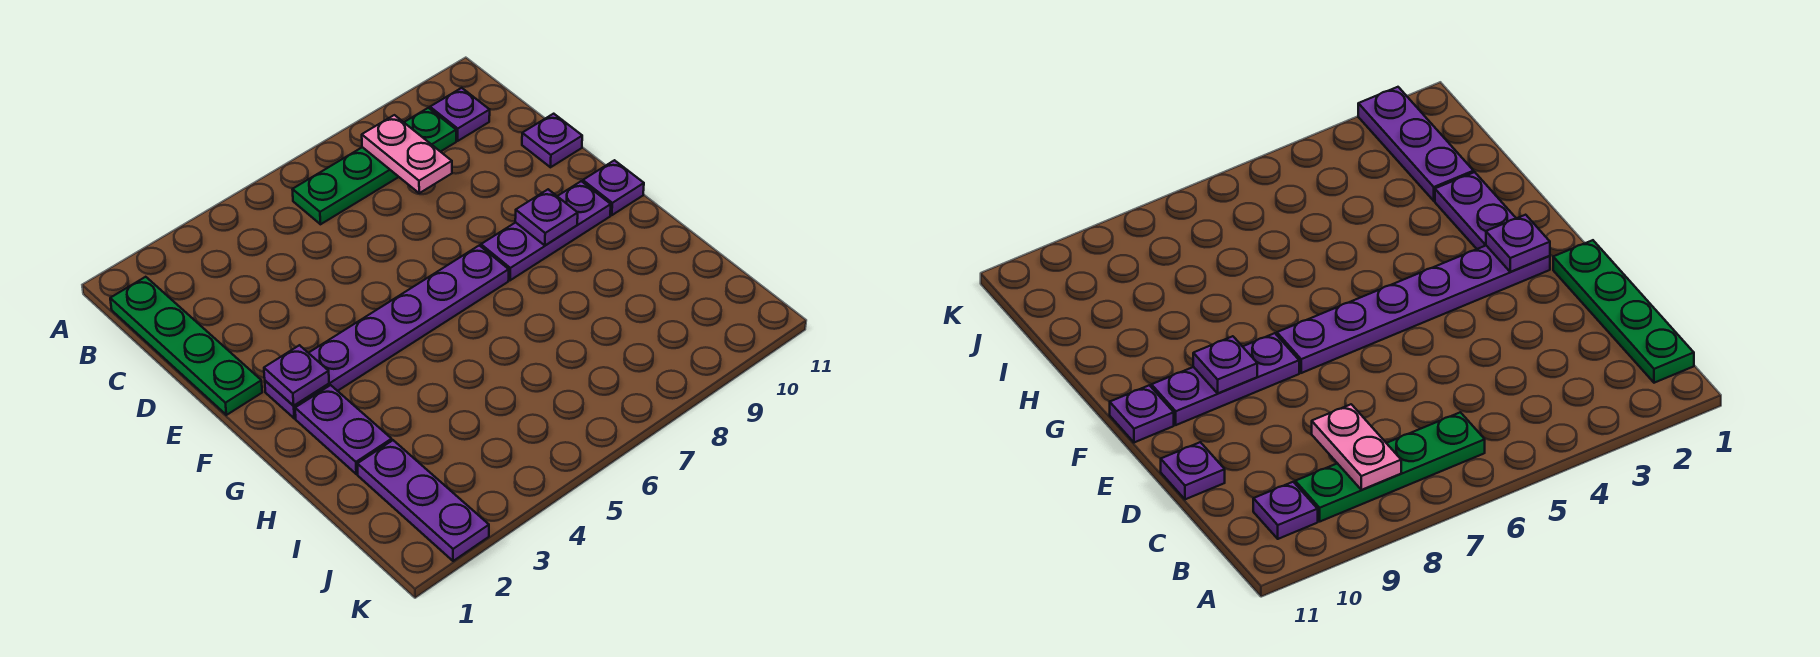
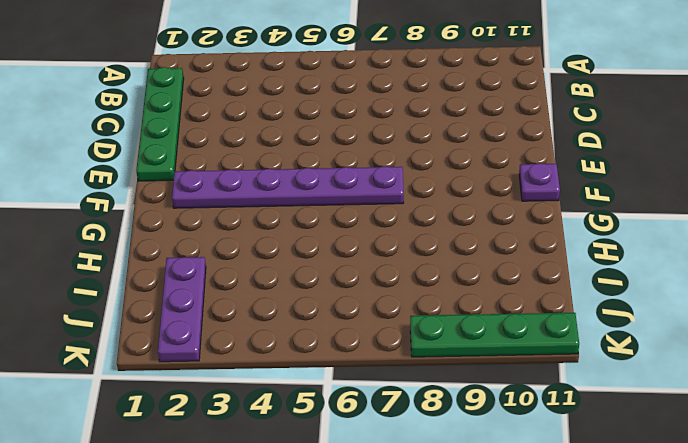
green plate K8:K11 level 1 -> green plate B6:B9 level 1
none -> purple plate B10 level 1
none -> purple plate D11 level 1
none -> purple plate F8:F10 level 1

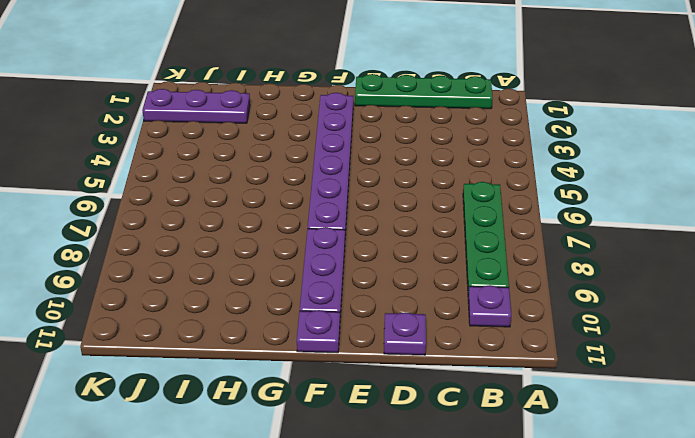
none -> purple plate G2:H2 level 1
none -> pink plate B8:C8 level 2
none -> purple plate F2 level 2

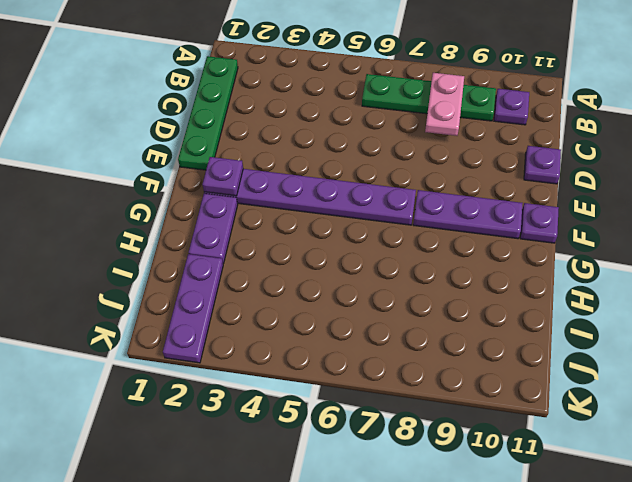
none -> purple plate F9 level 2

